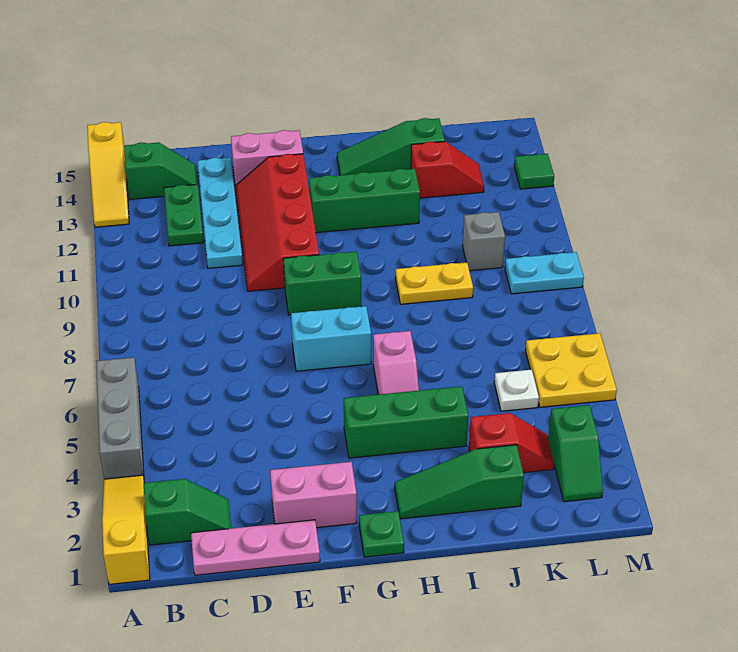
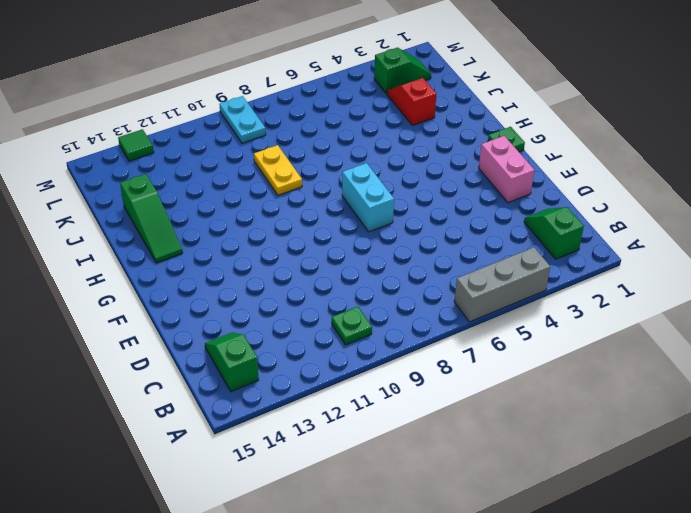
green plate B10 level 1 -> none
none -> yellow slope A1:A3 level 1 top 1
none -> yellow slope A13:A15 level 1 top 15
none -> pink plate C1:E1 level 1

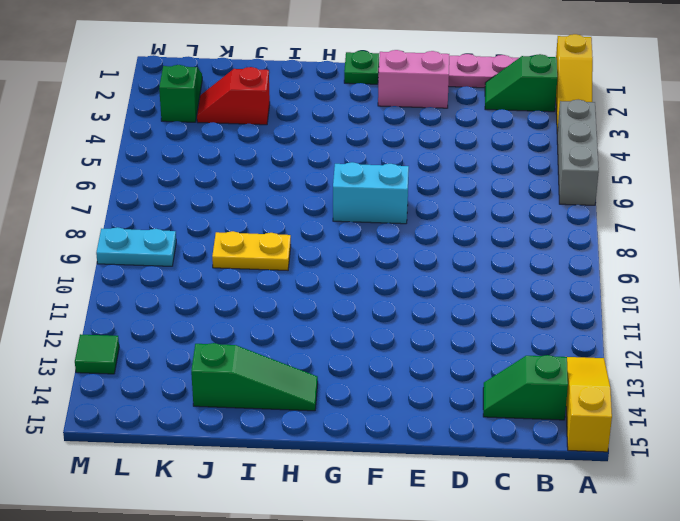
none -> green plate C12:C13 level 1
none -> cyan plate D11:D14 level 1
none -> red slope E10:F13 level 1 top F

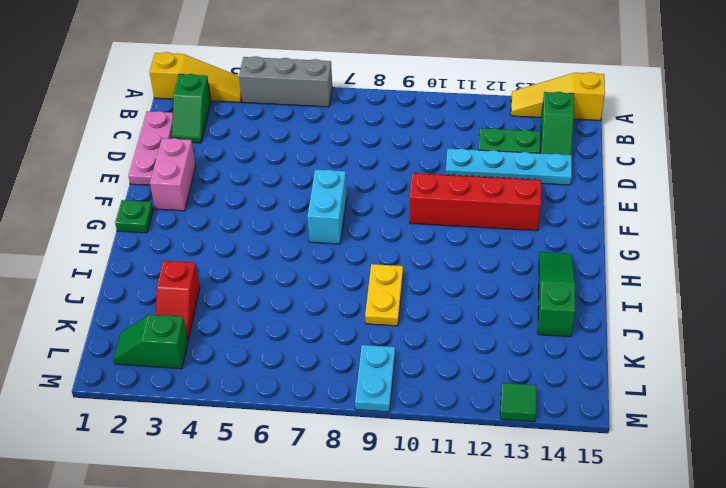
none -> pink brick E14:F14 level 1
none -> green brick F9:G9 level 1
none -> green brick G4:I4 level 1

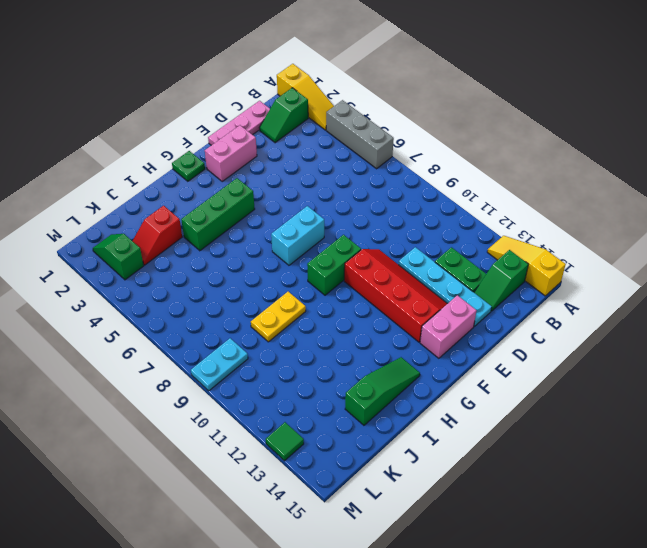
none -> green brick G12:I12 level 1
none -> green slope H2:J2 level 1 top J
none -> pink slope H5:H6 level 1 top 6

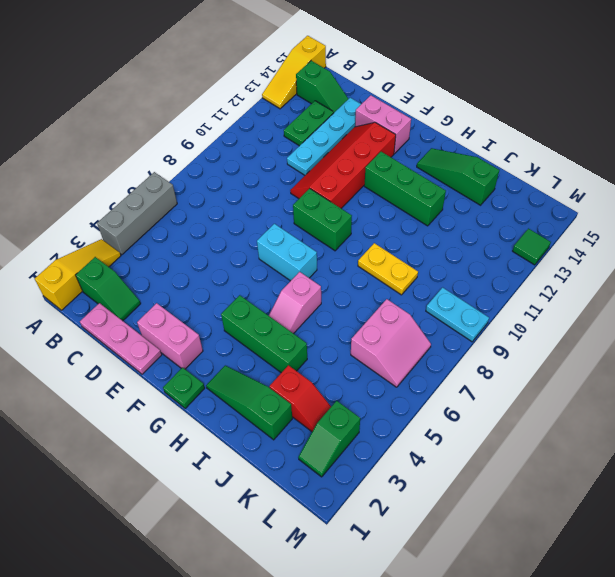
pink slope K6:L7 level 1 top K -> yellow plate L5:M6 level 1
none -> red slope J13:K13 level 1 top J
none -> white plate K5 level 1
none -> grey brick K10 level 1

